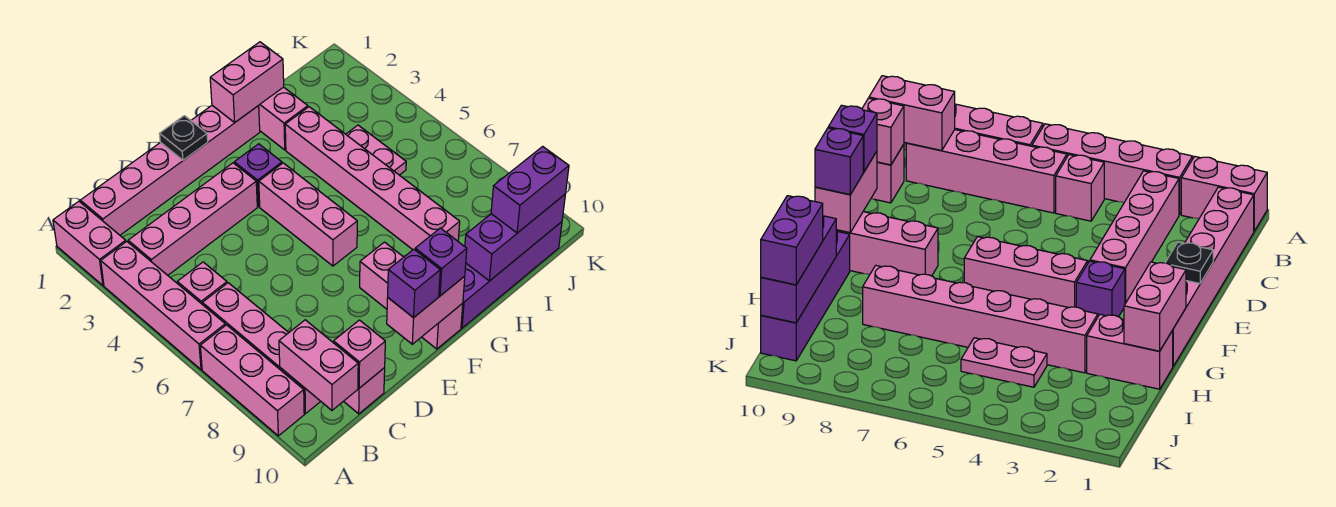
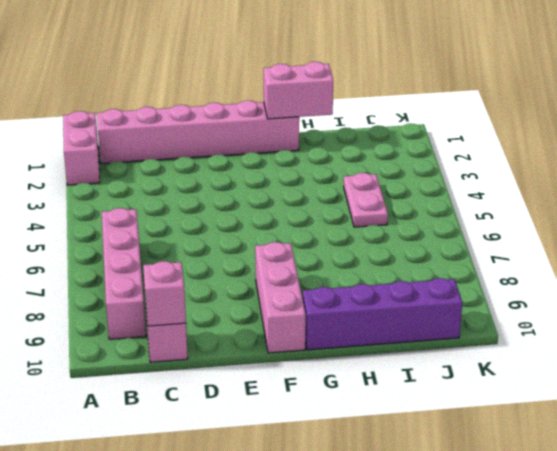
none -> pink brick A3:A6 level 1
none -> pink brick A7:A9 level 1
none -> pink brick B3:E3 level 1

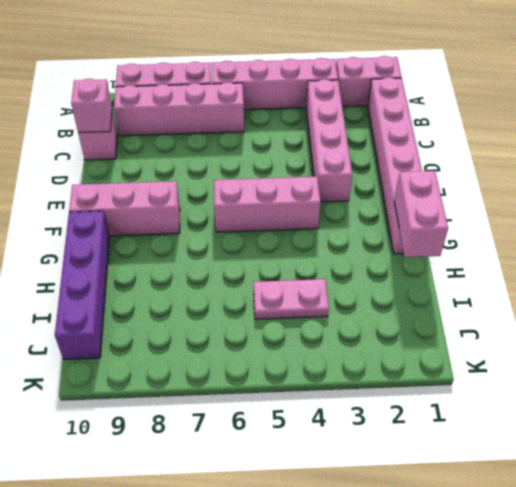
none -> pink brick B5 level 1
none -> purple brick F3 level 1
none -> pink brick H1:H2 level 1

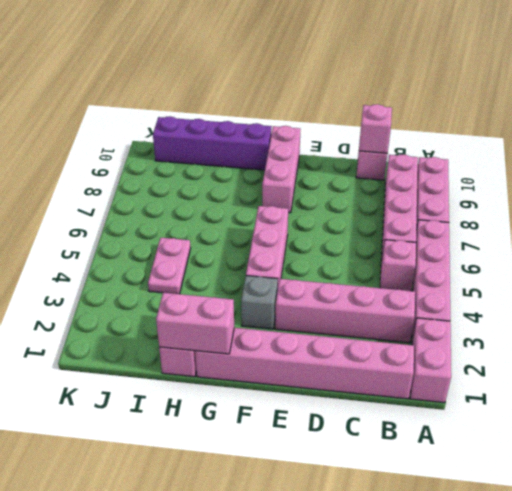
grey brick F3 level 1 -> purple brick F3 level 1
none -> pink brick H3:H8 level 1
none -> pink brick B9:B10 level 2
none -> black plate E1 level 2

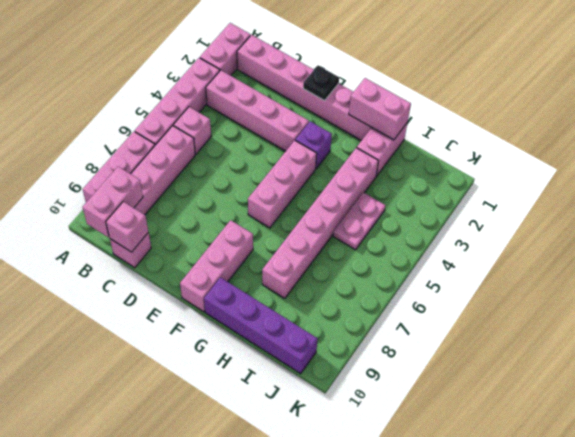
none -> pink brick E10:F10 level 2
none -> purple brick H10:J10 level 2
none -> purple brick E10 level 3

